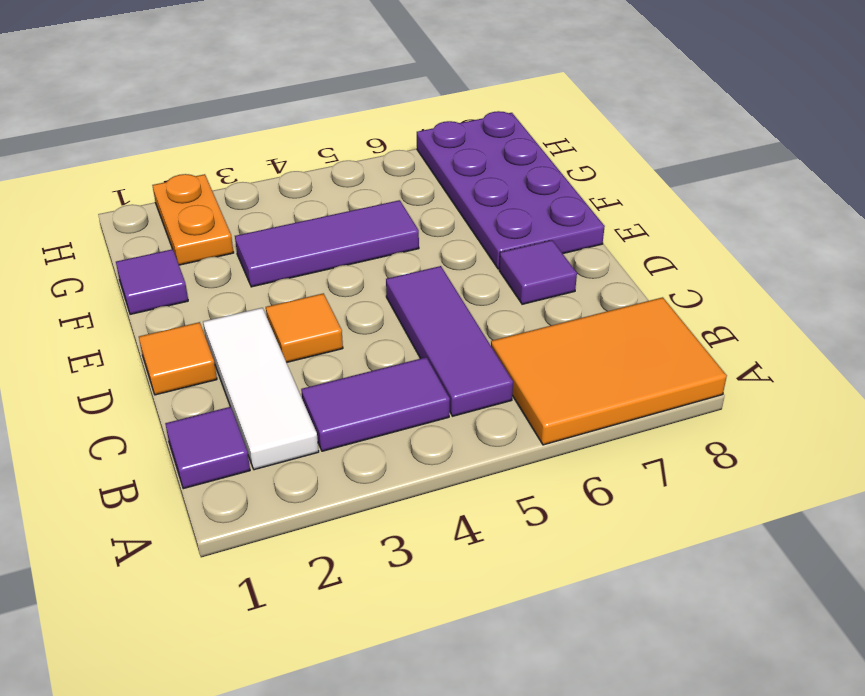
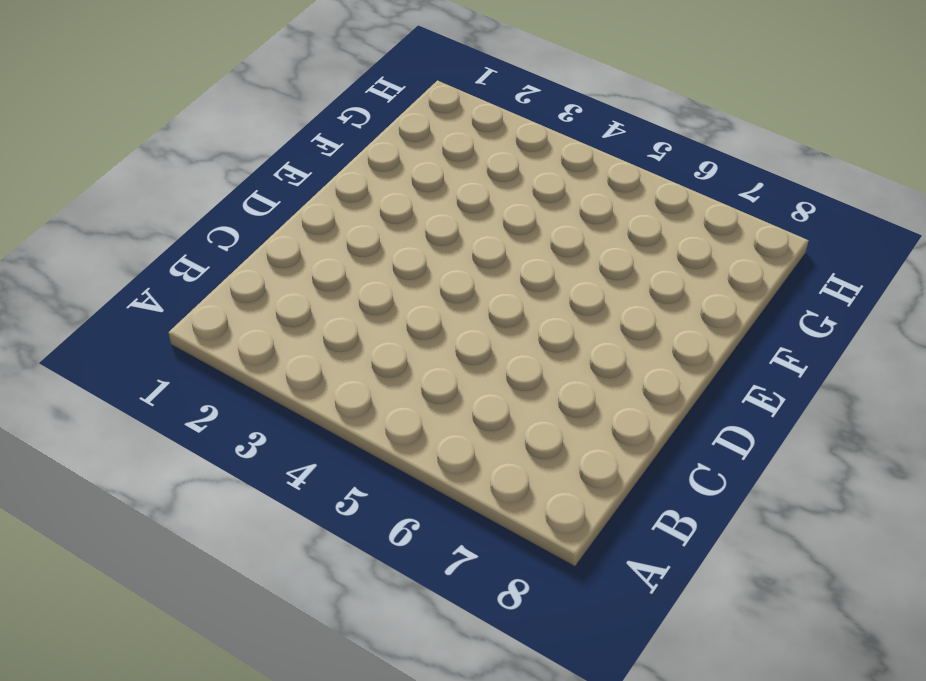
none -> orange tile A6:B8 level 1
none -> purple tile B1 level 1
none -> white tile B2:D2 level 1

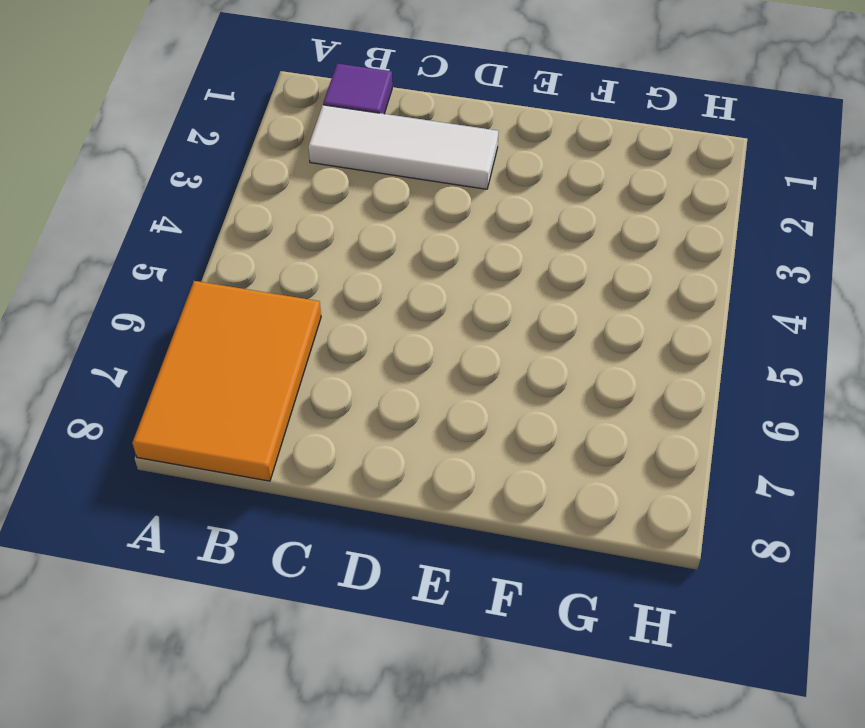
none -> purple tile B3:B4 level 1
none -> purple tile B5:D5 level 1
none -> orange tile D1 level 1

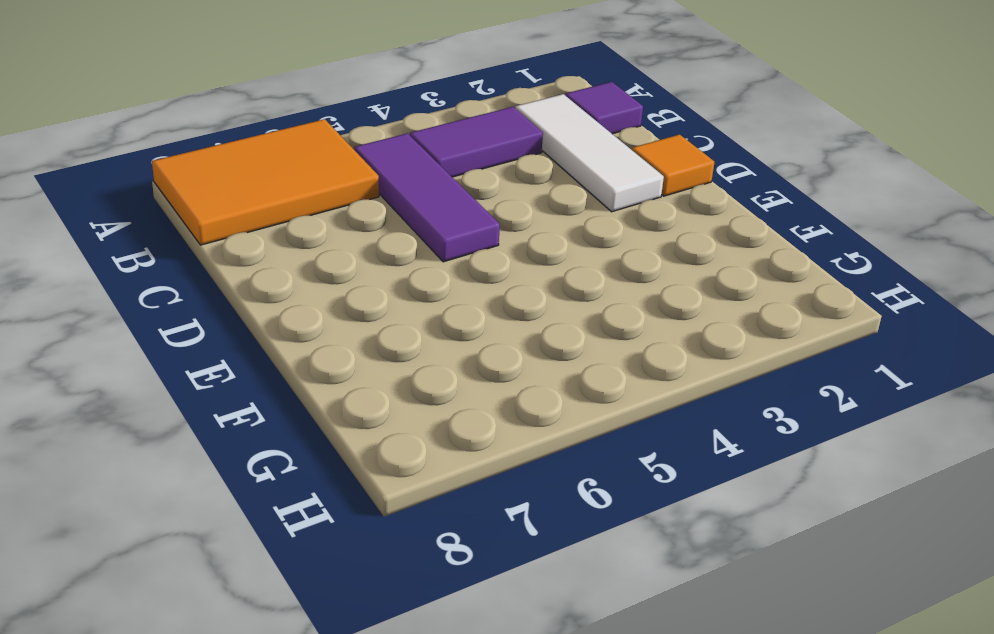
none -> orange tile D3 level 1
none -> purple tile D7 level 1
none -> purple plate E7:H8 level 1

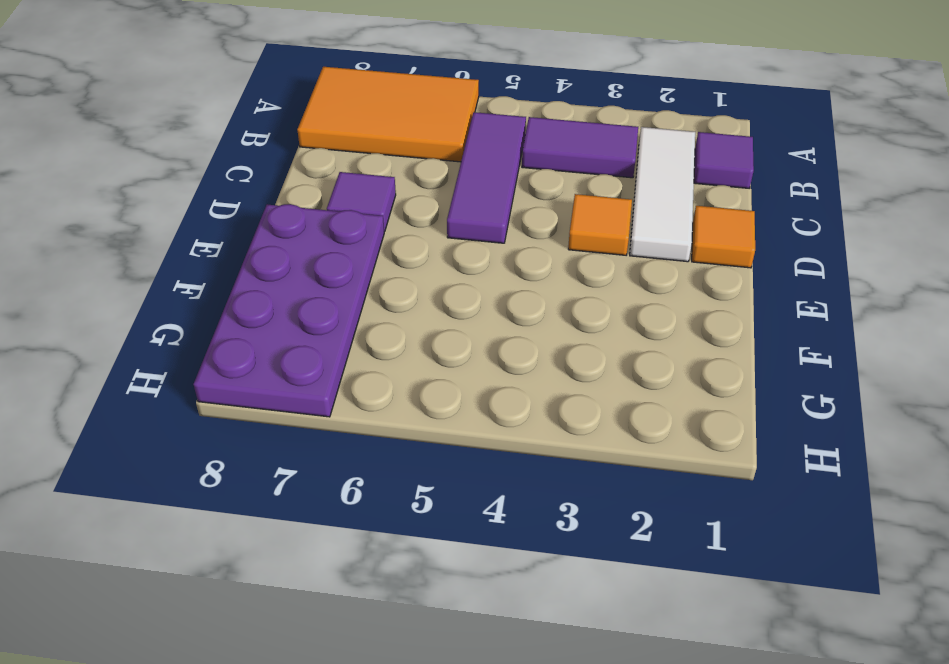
none -> purple tile F1 level 1
none -> purple tile F3:F5 level 1
none -> orange plate G2:H2 level 1

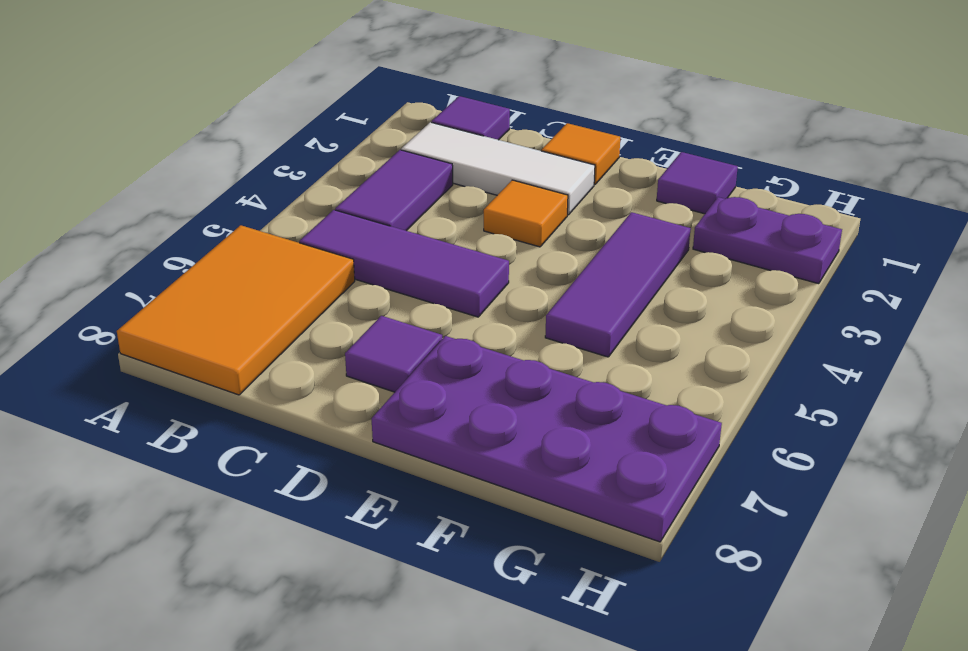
purple plate G2:H2 level 1 -> orange plate G2:H2 level 1

